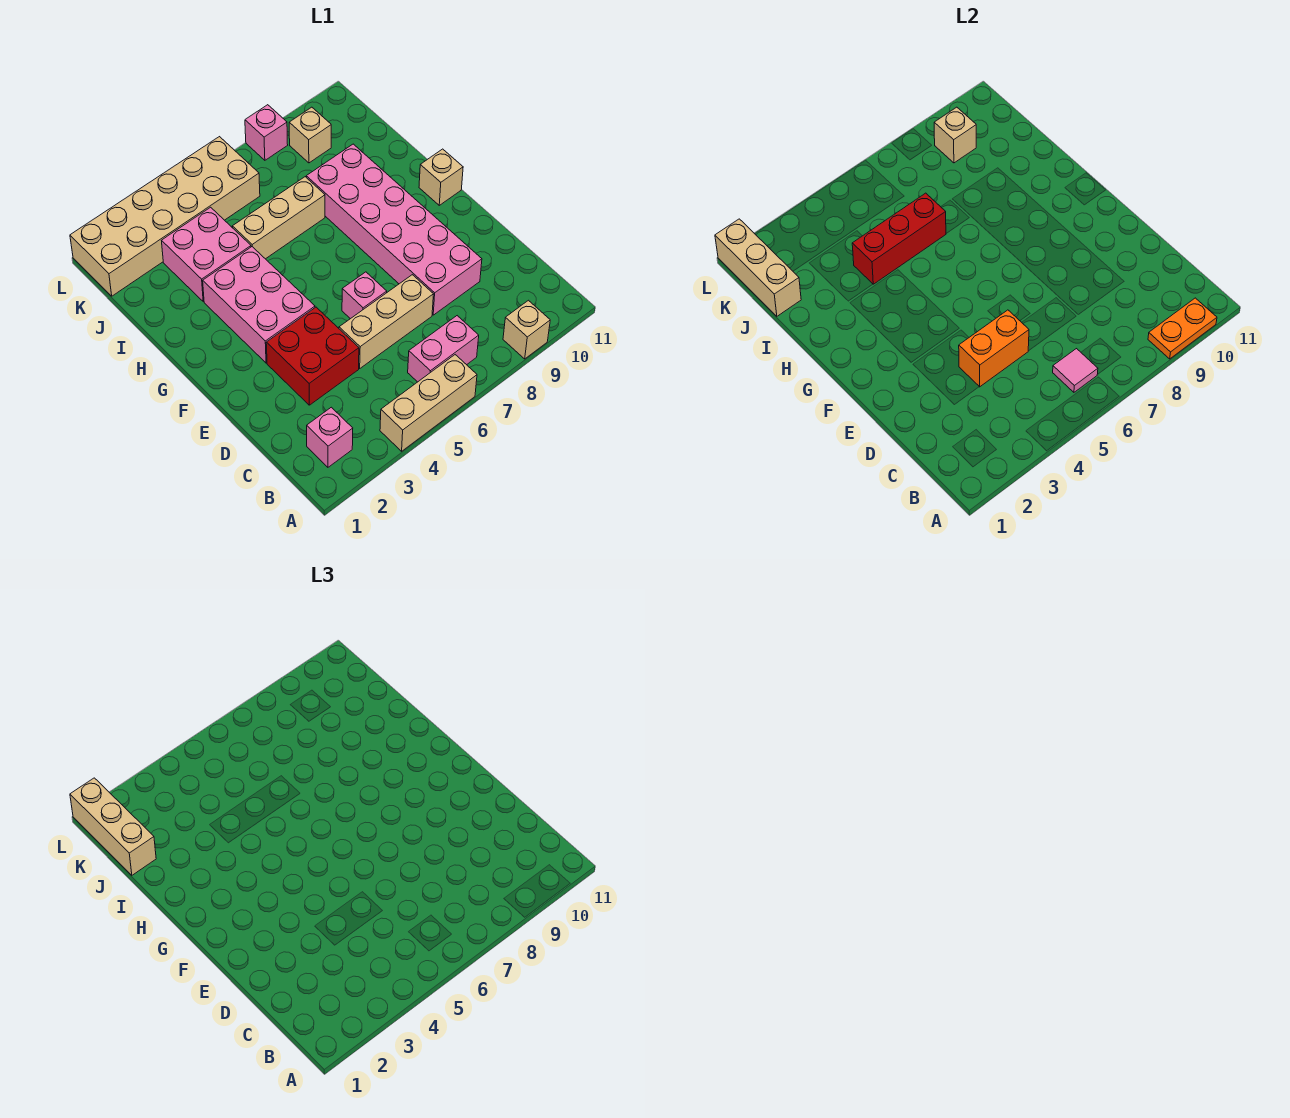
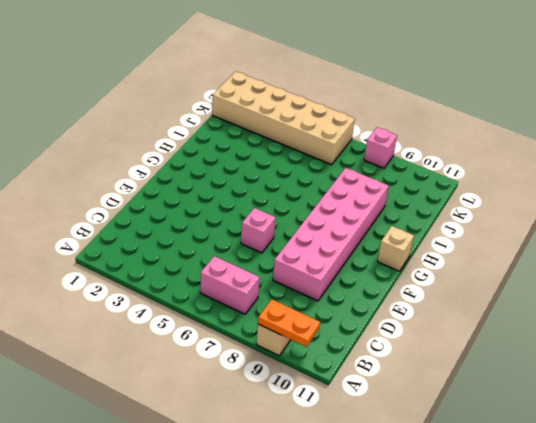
none -> tan brick A4:A6 level 1
none -> pink brick B2 level 1
none -> red brick D3:E4 level 1

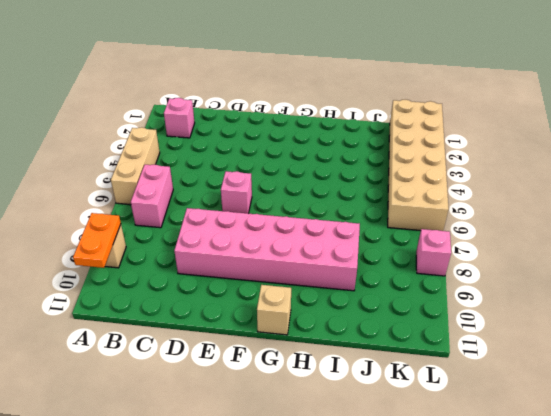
none -> red brick D3:E4 level 1
none -> tan brick D5:D7 level 1
none -> pink brick F3:H4 level 1

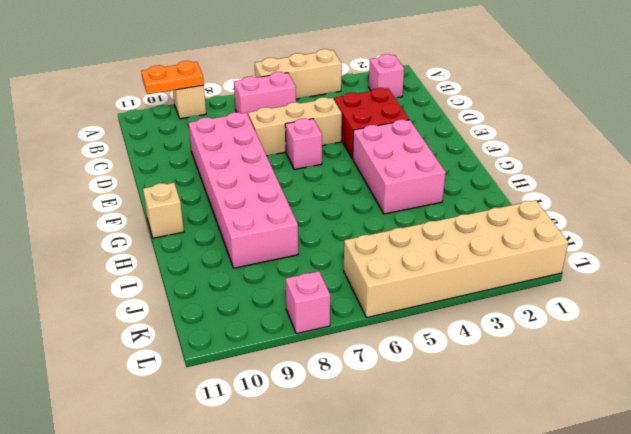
none -> pink brick I3:J4 level 1
none -> tan brick I5:I7 level 1
none -> tan brick K9 level 1

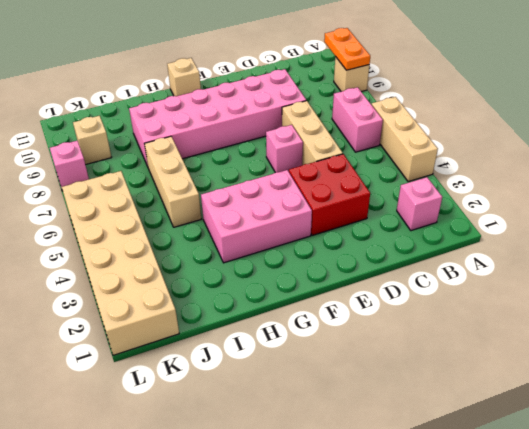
none -> pink brick I3:J4 level 1
none -> pink tile B6 level 2
none -> orange brick D4:D5 level 2

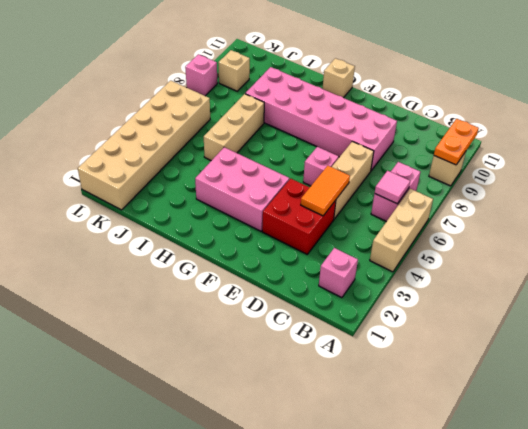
orange tile D4:D5 level 2 -> orange brick D4:D5 level 2
none -> pink brick I3:J4 level 1
none -> red brick I4:I6 level 2
none -> tan brick J1:L1 level 2

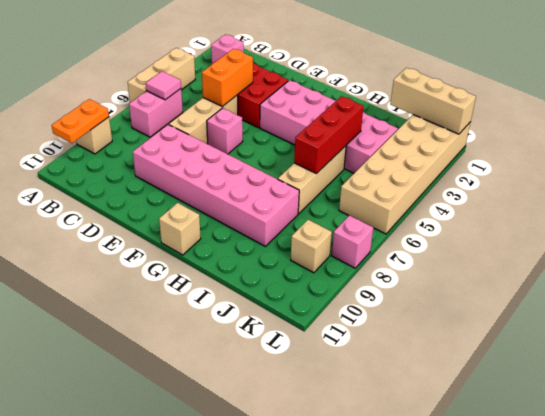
none -> tan brick K9 level 2
none -> tan brick J1:L1 level 3

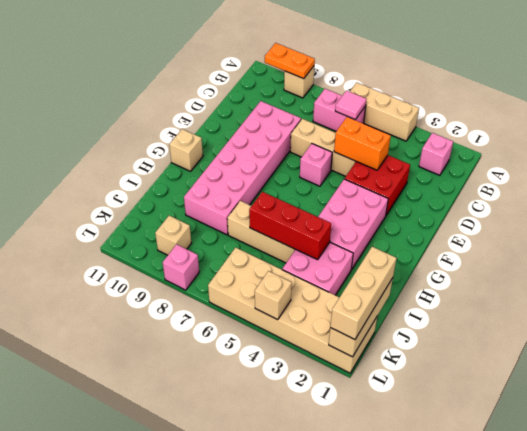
tan brick L4 level 2 -> tan brick K9 level 2

